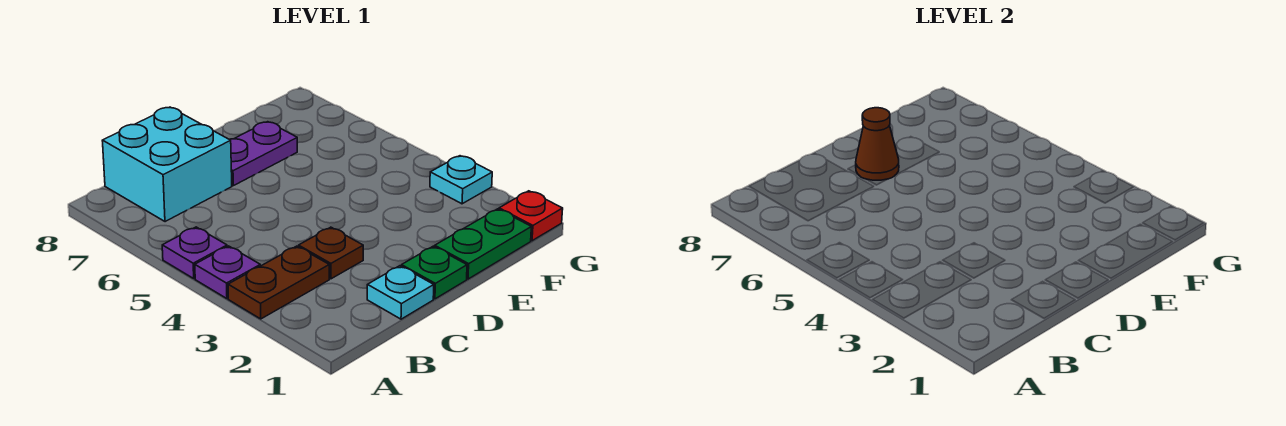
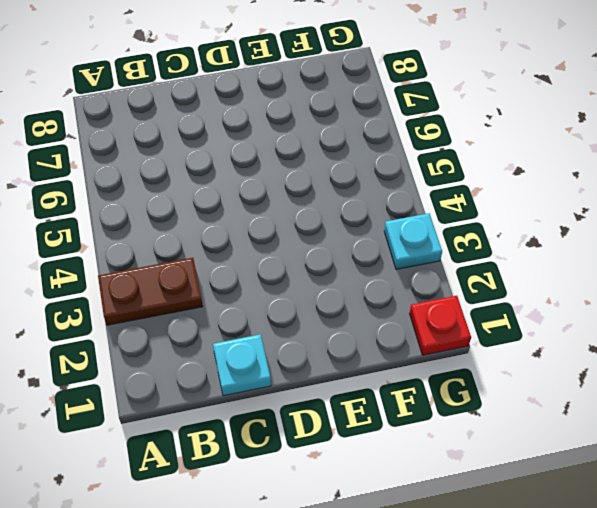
none -> purple plate A4 level 1
none -> purple plate A5 level 1
none -> cyan brick B7:C8 level 1

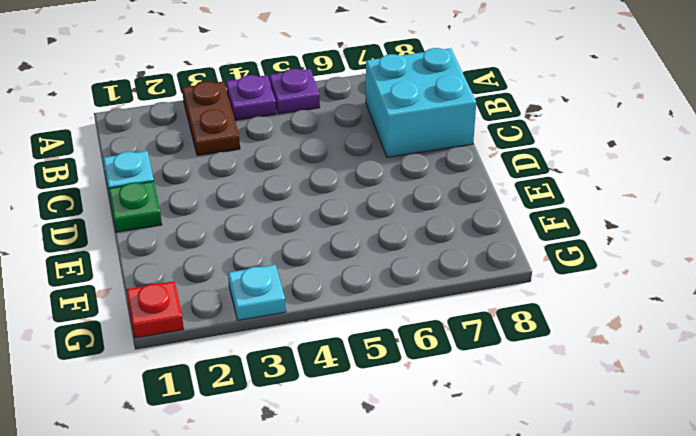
none -> brown plate C3 level 1
none -> purple plate D7:E7 level 1
none -> green plate E1:F1 level 1

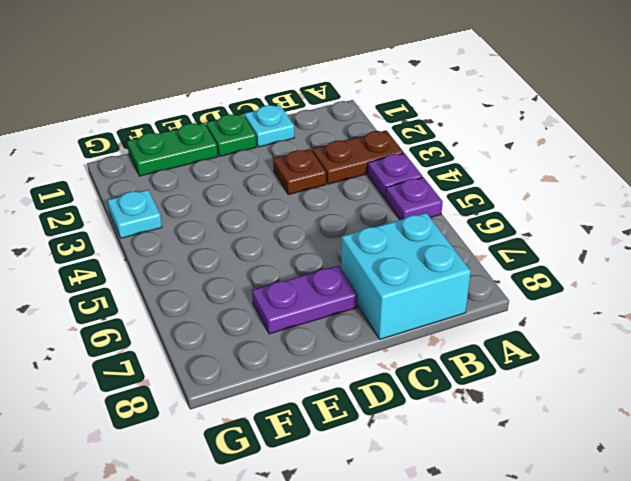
none -> red plate G1 level 1
none -> brown cone D7 level 2

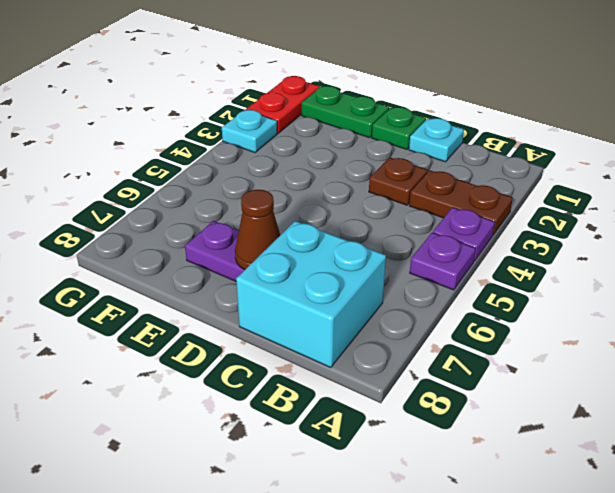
red plate G1:G2 level 1 -> red plate G1 level 1

